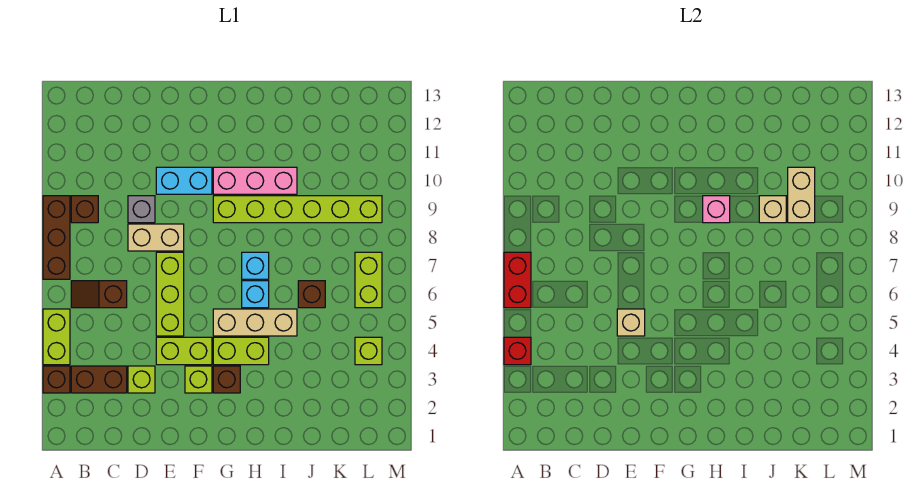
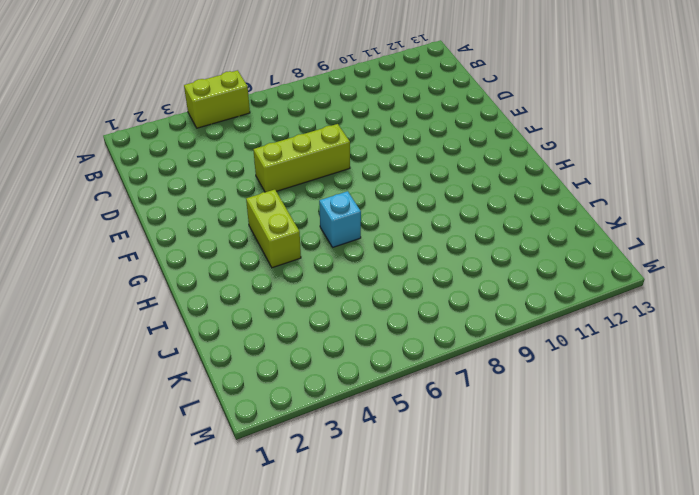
none -> brown brick A3 level 1
none -> brown brick A7:A9 level 1
none -> brown brick B3:C3 level 1

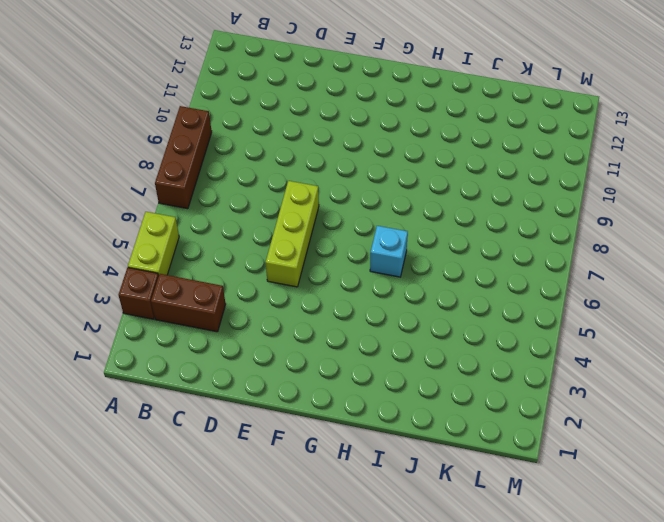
none -> brown slope B6:C6 level 1 top C
none -> brown brick B9 level 1
none -> lime brick D3 level 1

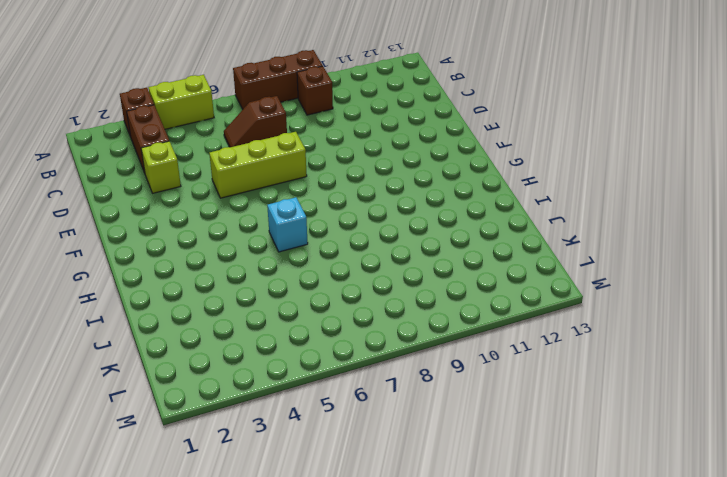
brown slope C6:C7 level 1 top 7 -> brown slope B6:C6 level 1 top C
none -> tan brick D8:E8 level 1
none -> grey brick D9 level 1
none -> lime brick E4:F4 level 1

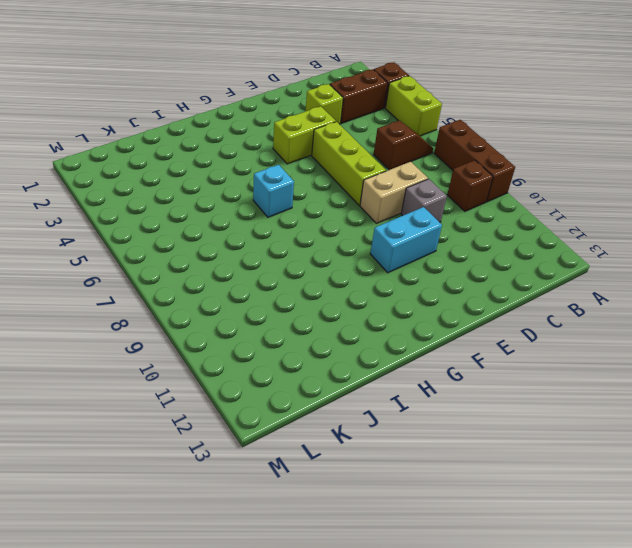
none -> lime brick F3 level 1
none -> brown brick G3 level 1
none -> lime brick G4:H4 level 1

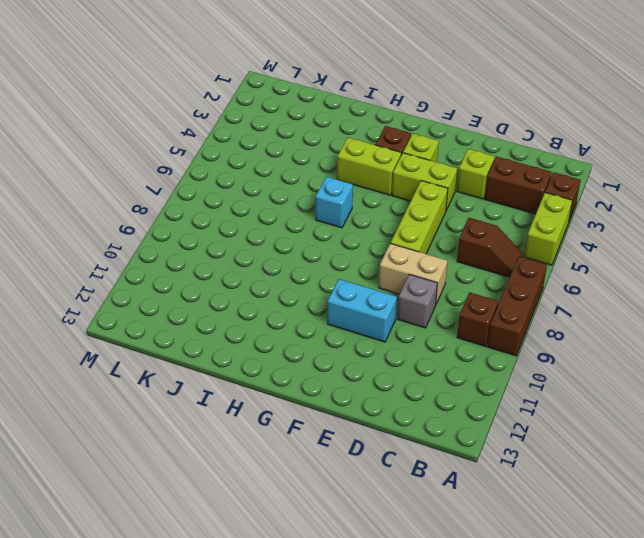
none -> tan brick G5:I5 level 1
none -> lime brick G9:L9 level 1
none -> pink brick G10:I10 level 1

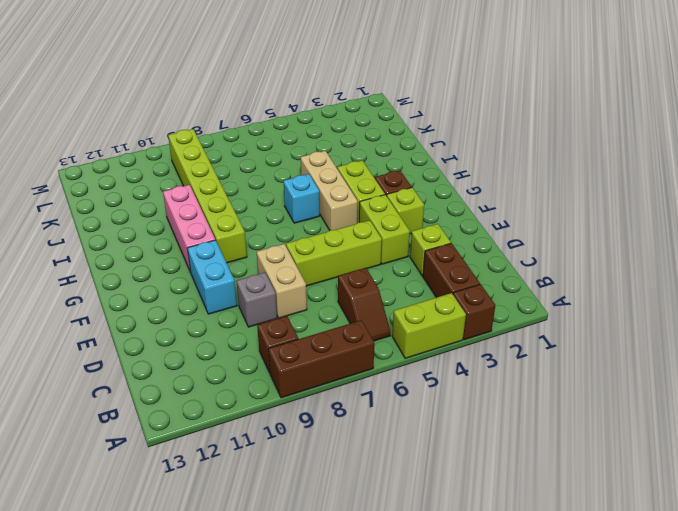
none -> cyan brick H7 level 1
none -> brown brick J6 level 1
none -> lime brick L4 level 1

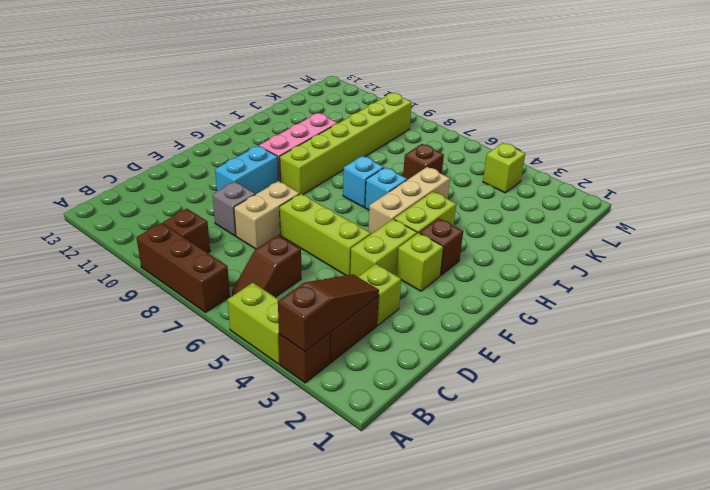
brown slope A3:C3 level 2 top A -> none
none -> lime brick L6:L7 level 1
none -> red brick A4 level 2
none -> red brick A6:A7 level 2

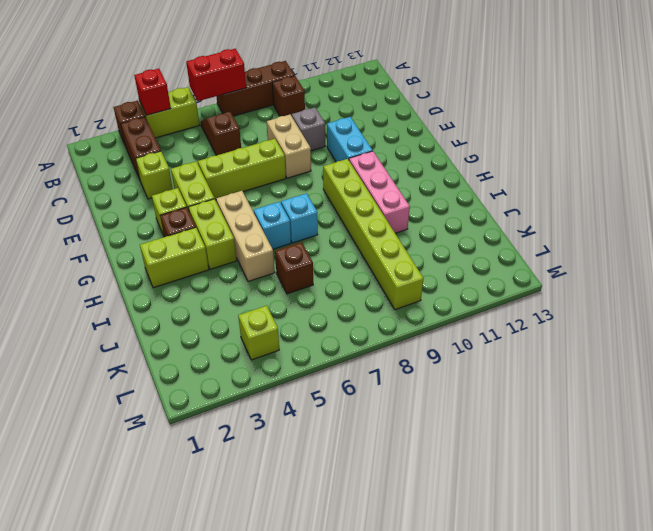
lime brick H2:H3 level 1 -> lime brick L6:L7 level 1
none -> tan brick E5 level 2
none -> pink brick H9 level 2
none -> tan brick J9 level 2

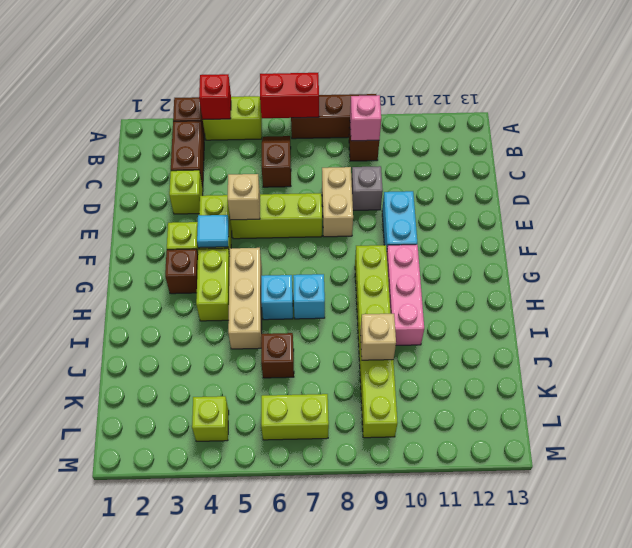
pink brick B9 level 2 -> pink brick H9 level 2
cyan tile F4 level 2 -> none
none -> tan brick K9:K10 level 2

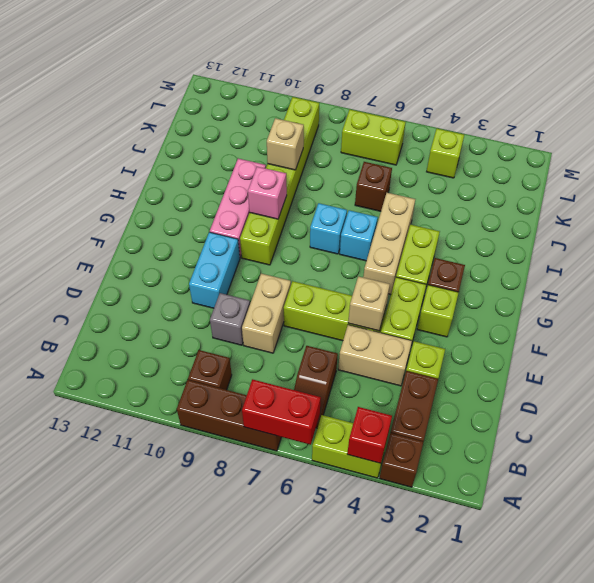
tan brick D4:D5 level 1 -> tan brick K9:K10 level 2

